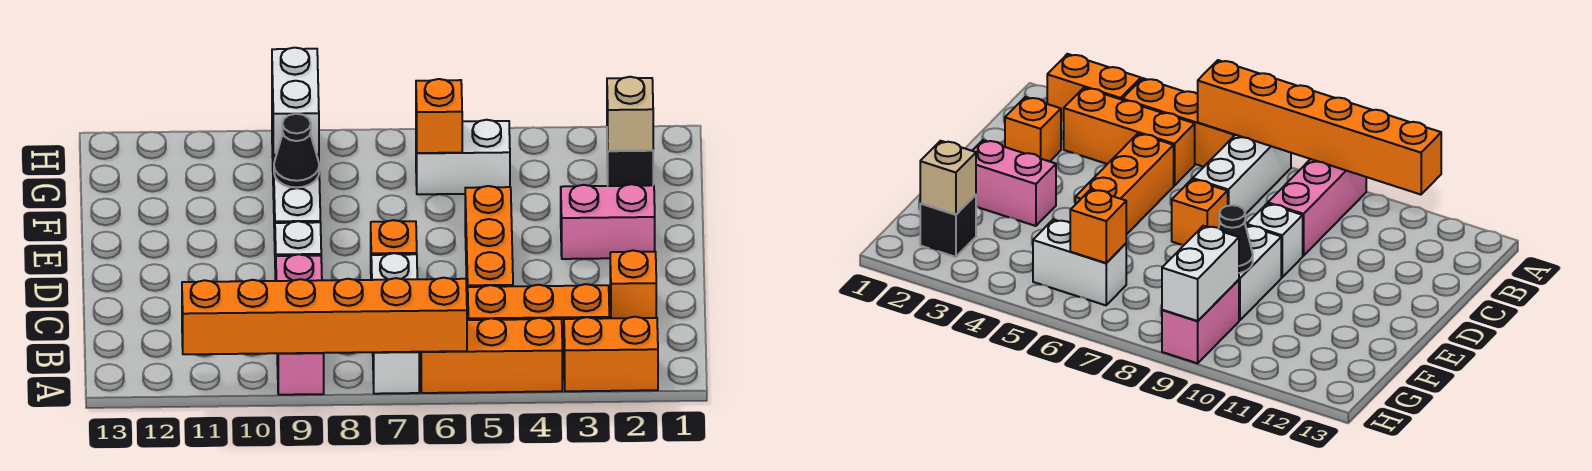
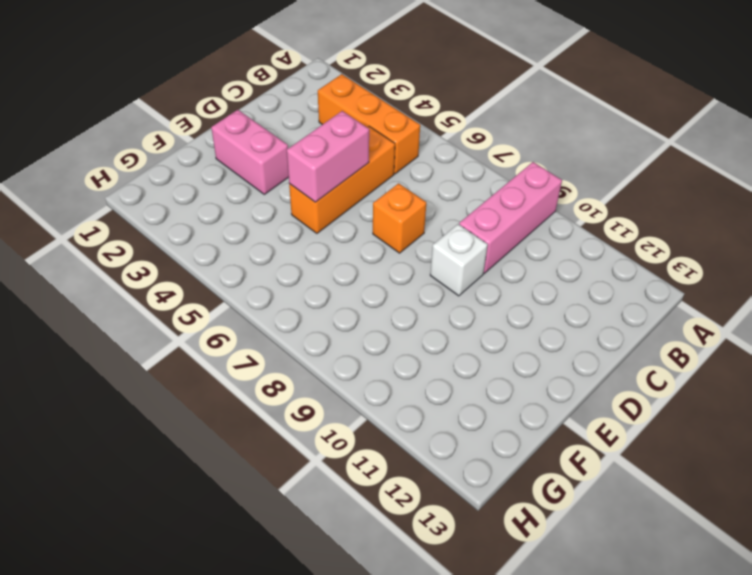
pink brick D5:E5 level 2 -> pink brick G9:H9 level 1
none -> orange brick A2:A3 level 1
none -> orange brick A4:A6 level 1
none -> white brick A7:C7 level 1

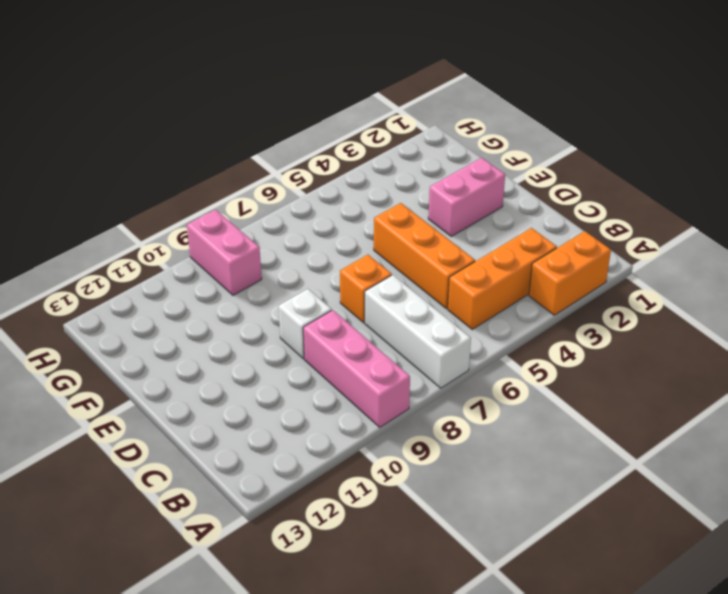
none -> orange brick A4:A6 level 1
none -> orange brick C2 level 1
none -> white brick E9:F9 level 1

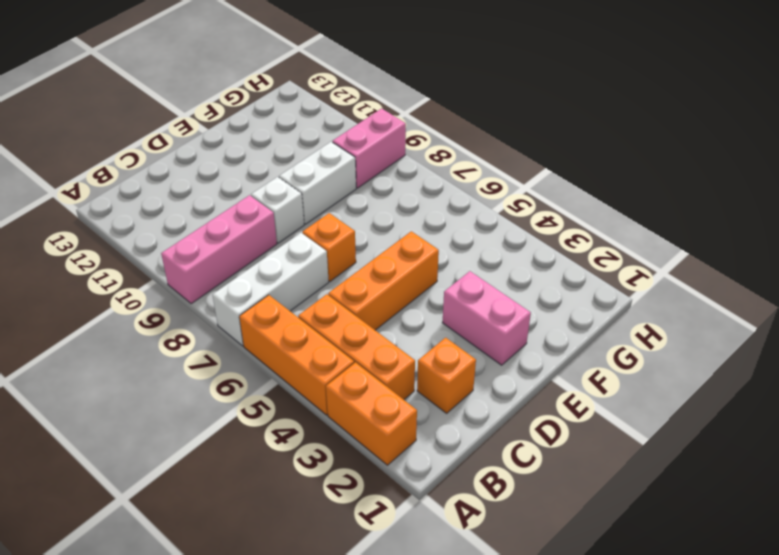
none -> black brick G2 level 1
none -> white brick G5:G6 level 1
none -> orange brick A6:A11 level 2

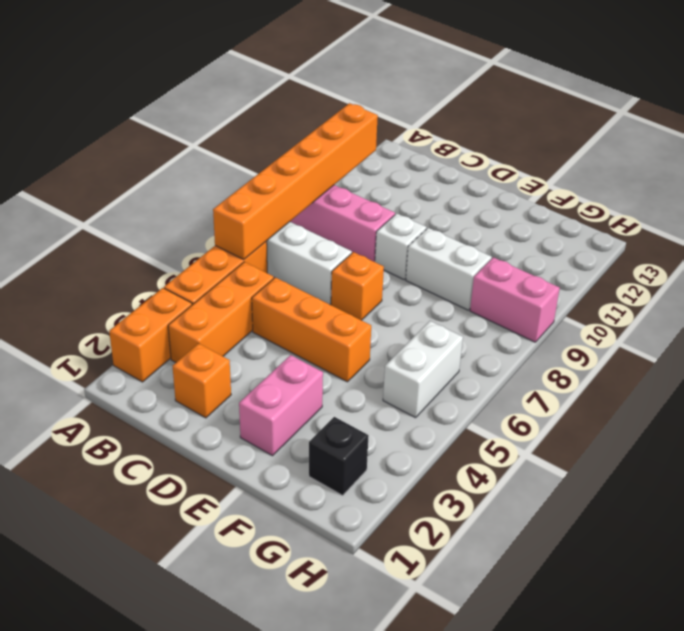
none -> black cone F9 level 2
none -> tan brick G2 level 2
none -> orange brick G6 level 2

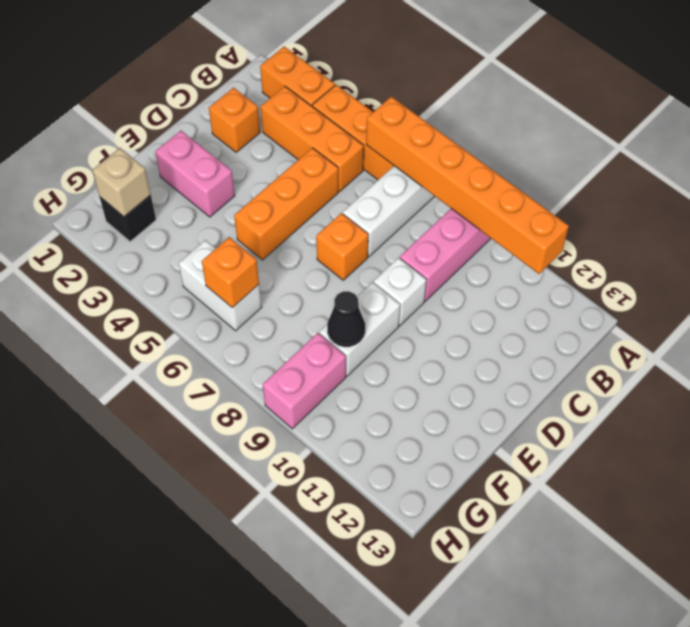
none -> white brick G9:H9 level 2

